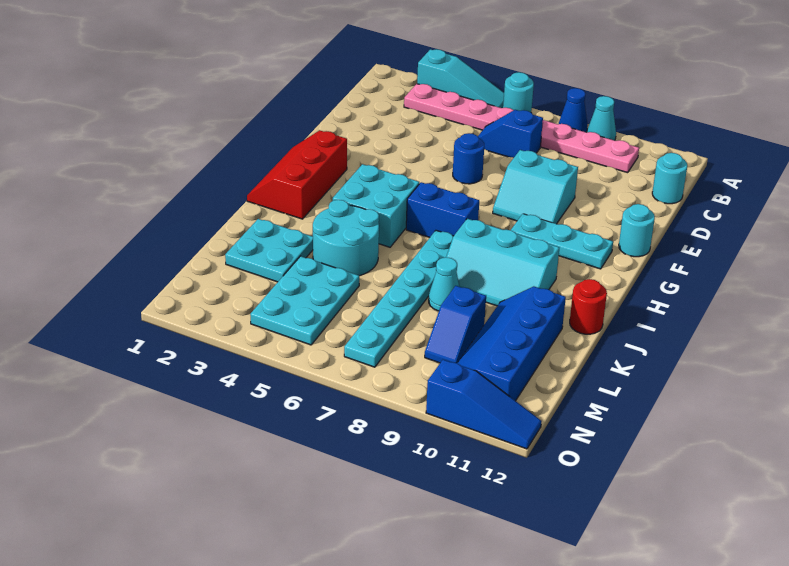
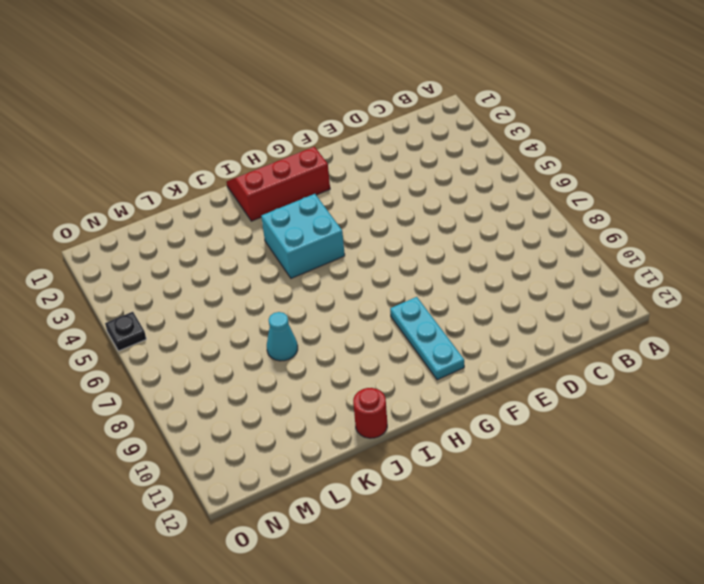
black plate O5 level 1 -> none
none -> cyan slope A3:A5 level 1 top 3
none -> cyan round brick A6 level 1
none -> blue cone A8 level 1

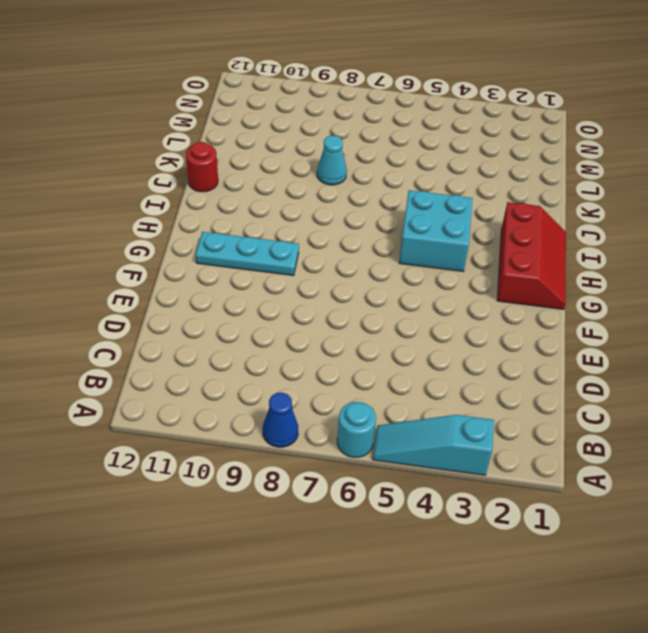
none -> cyan cone A9 level 1
none -> pink plate B3:B10 level 1
none -> blue slope C6:C7 level 1 top 7

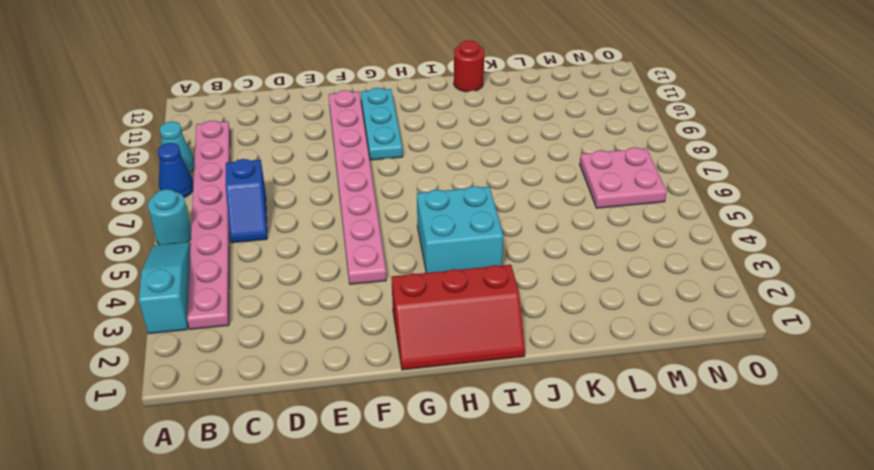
pink plate F4:F11 level 1 -> cyan slope E8:F9 level 1 top E
pink plate M6:N7 level 1 -> cyan plate I7:N7 level 1
none -> cyan round brick C12 level 1
none -> blue round brick E6 level 1
none -> cyan round brick F12 level 1

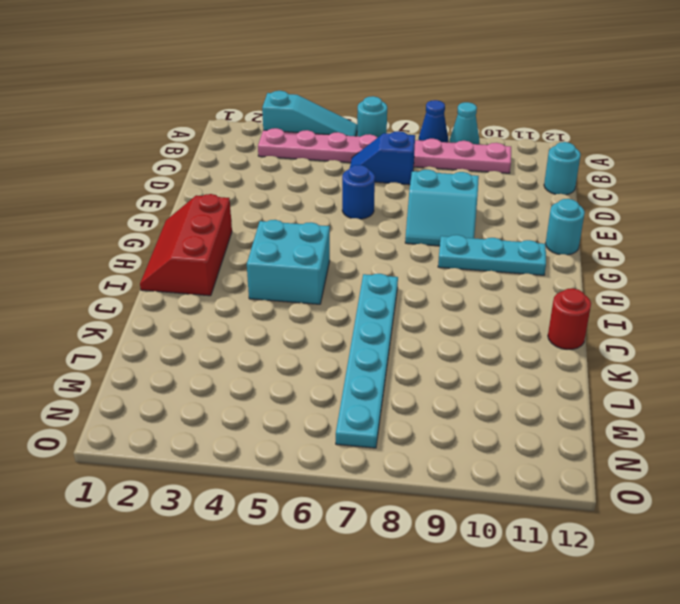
none -> blue brick H6:H7 level 1
none -> cyan slope I8:J10 level 1 top I
none -> cyan round brick J4:K5 level 1

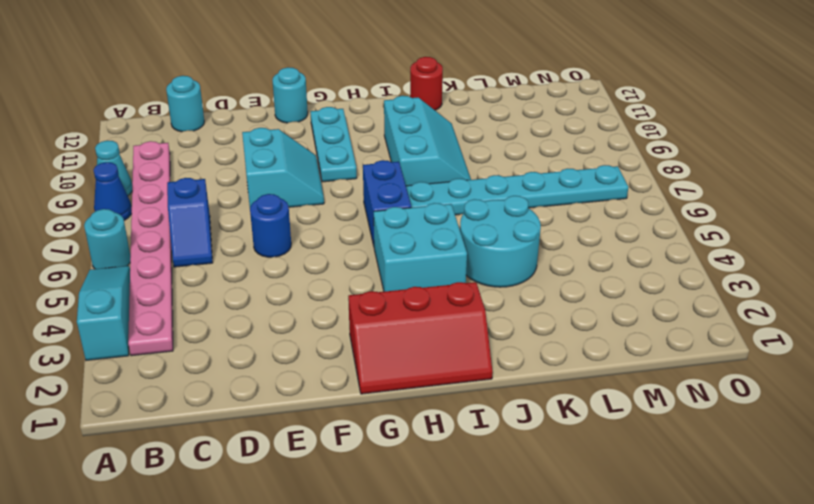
none -> cyan plate K2:L3 level 1
none -> cyan cone K8 level 1
none -> blue slope K10:N11 level 1 top 11

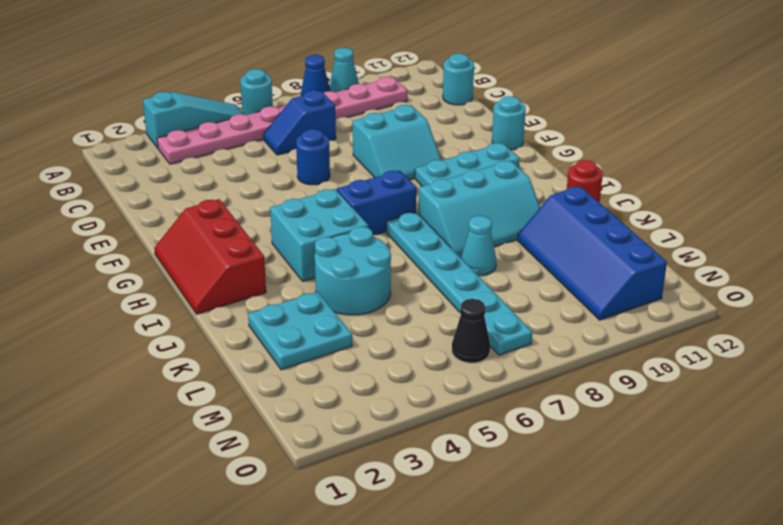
black cone N6 level 1 -> none
none -> cyan plate L4:N5 level 1
none -> blue slope L9:M9 level 1 top L
none -> blue slope O10:O12 level 1 top 10

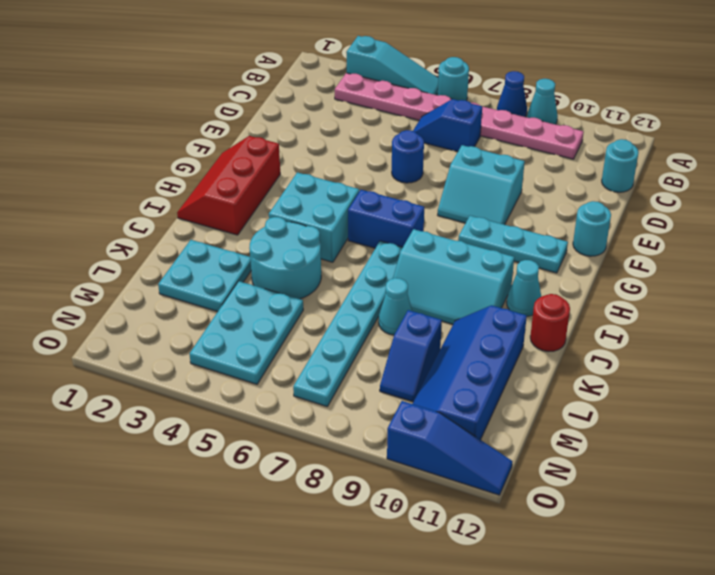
cyan cone I11 level 1 -> none

